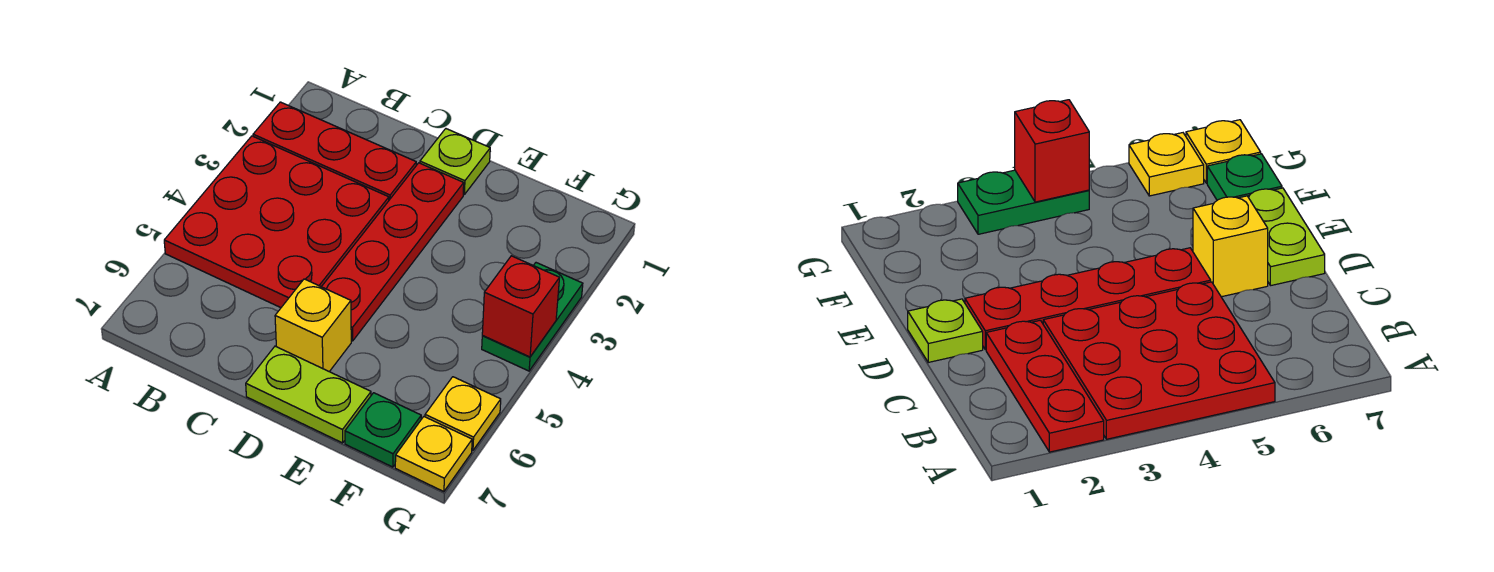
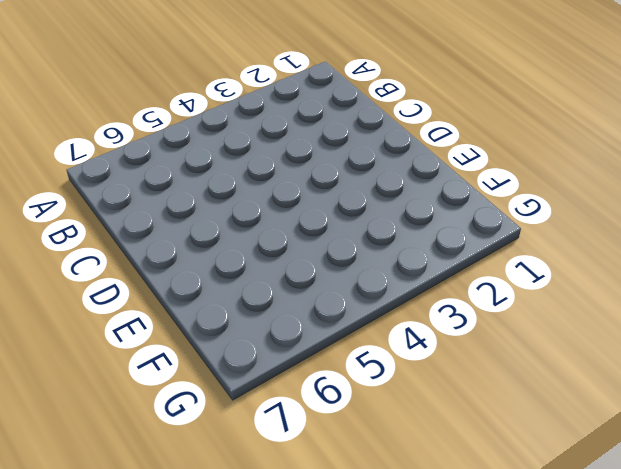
none -> red plate A2:C2 level 1
none -> red plate A3:C5 level 1

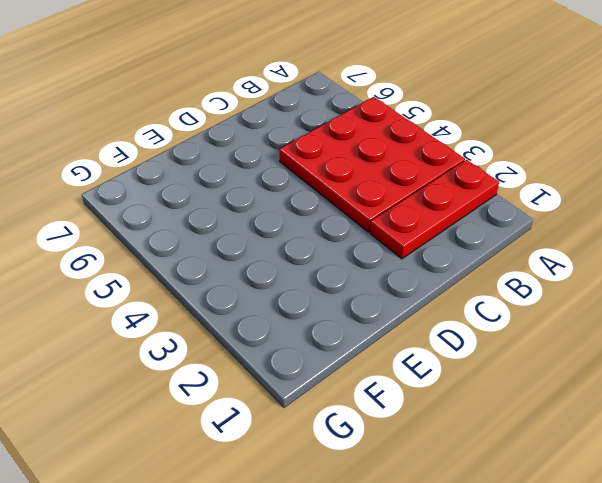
none -> lime plate D1 level 1
none -> red plate D2:D5 level 1

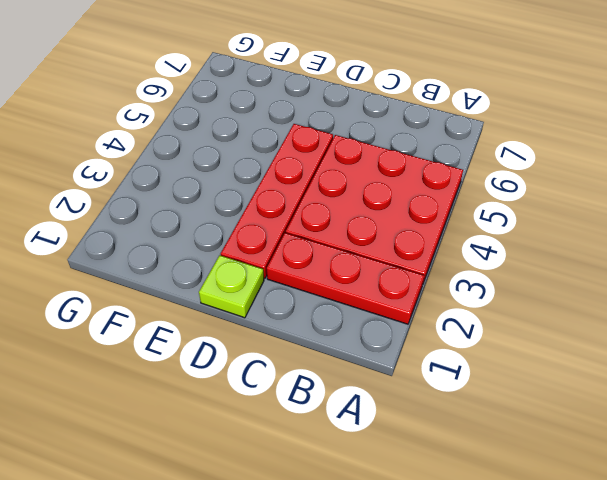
none -> yellow brick D6 level 1
none -> lime plate D7:E7 level 1

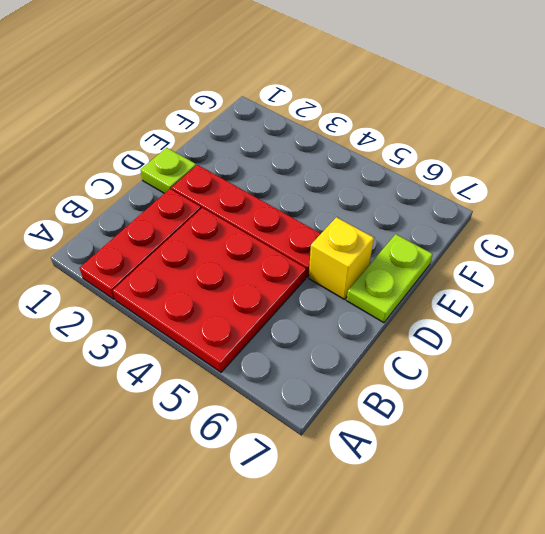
none -> green plate F7 level 1
none -> green plate G3:G4 level 1

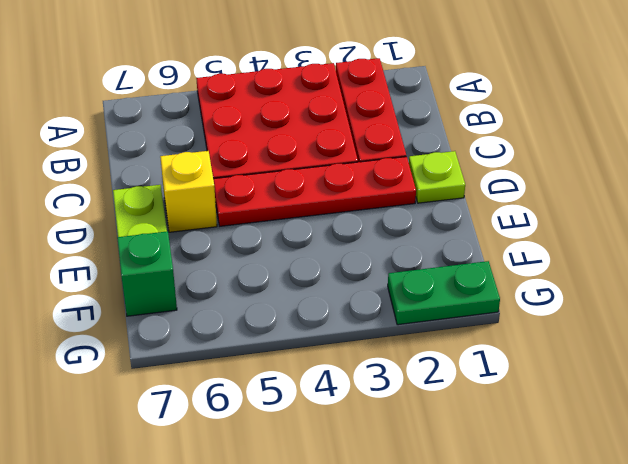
green brick F7 level 1 -> green plate F7 level 1
green plate G1:G2 level 1 -> green plate G3:G4 level 1
none -> yellow plate G6 level 1
none -> yellow plate G7 level 1

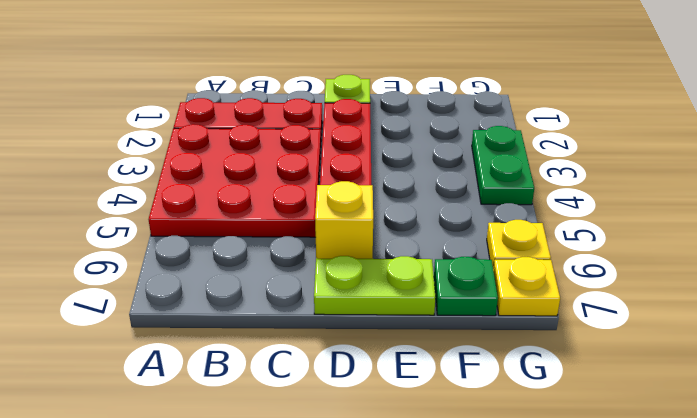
none -> red brick G4 level 2

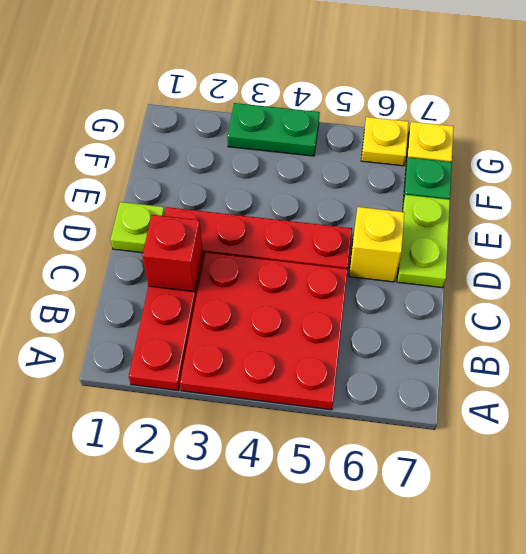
red brick C2 level 2 -> red brick G4 level 2

